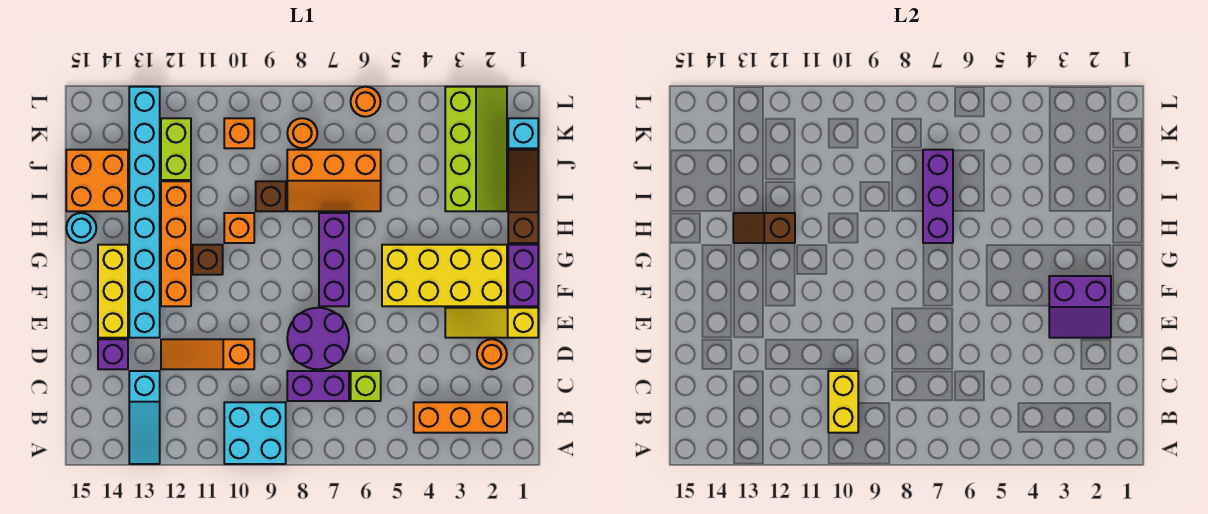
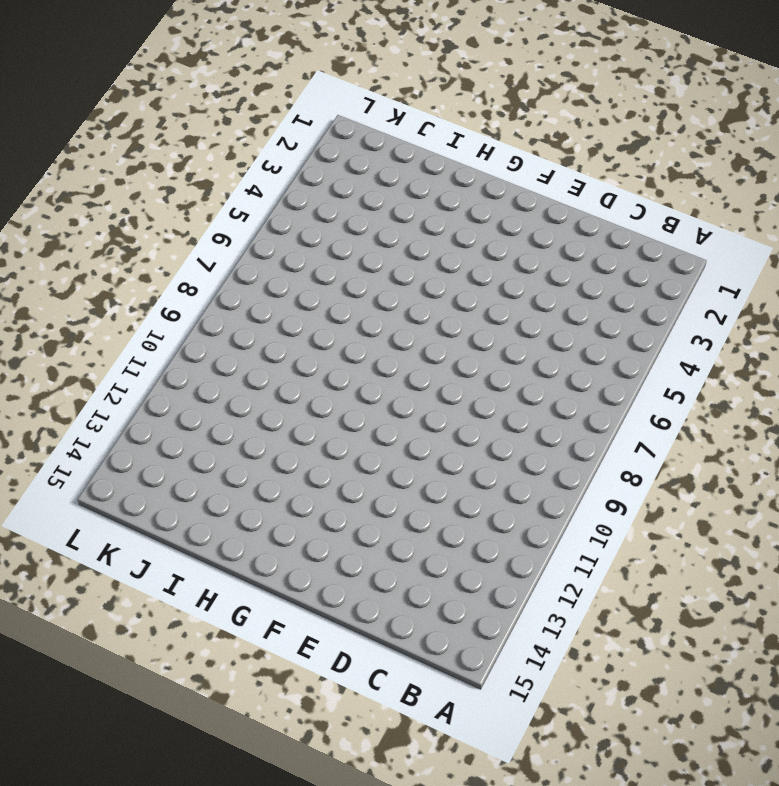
none -> cyan brick A9:B10 level 1
none -> cyan slope A13:C13 level 1 top C
none -> orange brick B2:B4 level 1
none -> lime brick C6 level 1

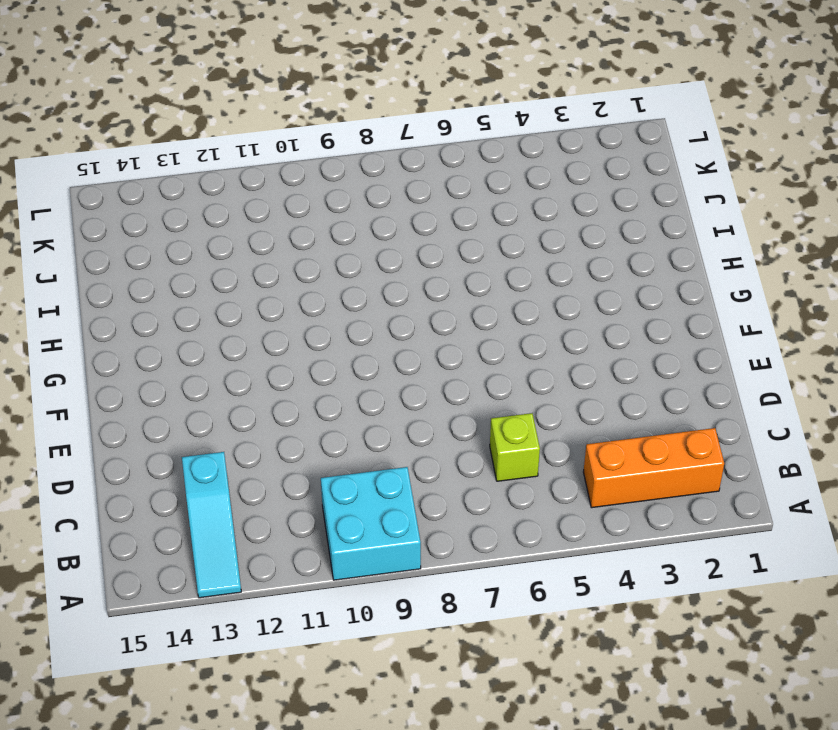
none -> purple brick C7:C8 level 1
none -> orange round brick D2 level 1
none -> purple round brick D7:E8 level 1
none -> orange slope D10:D12 level 1 top 10

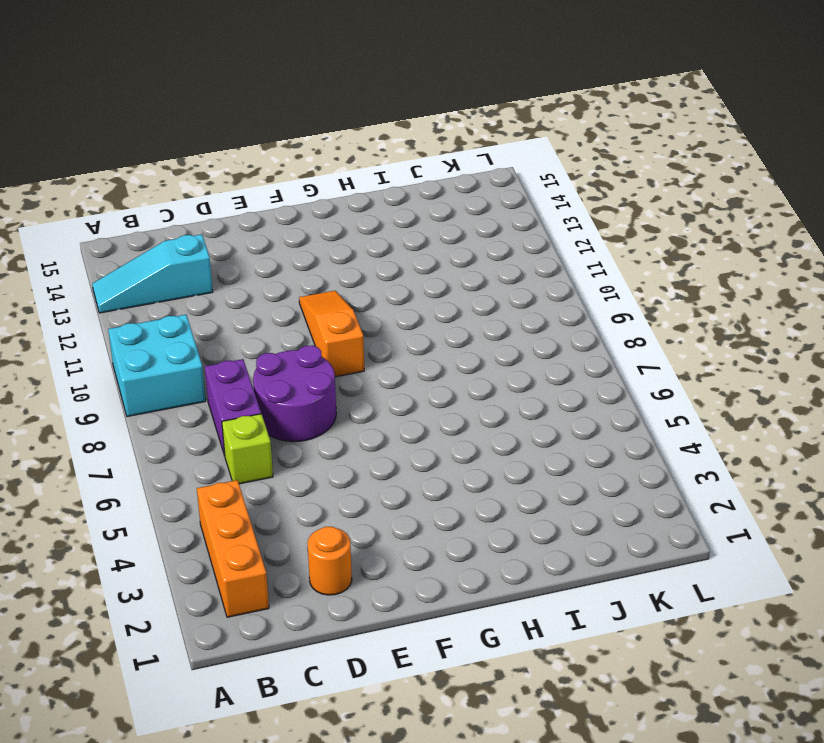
orange slope F9:F11 level 1 top 9 -> orange slope D10:D12 level 1 top 10
none -> purple brick D14 level 1
none -> yellow slope E1:E3 level 1 top 1
none -> cyan brick E13:L13 level 1
none -> yellow brick E14:G14 level 1

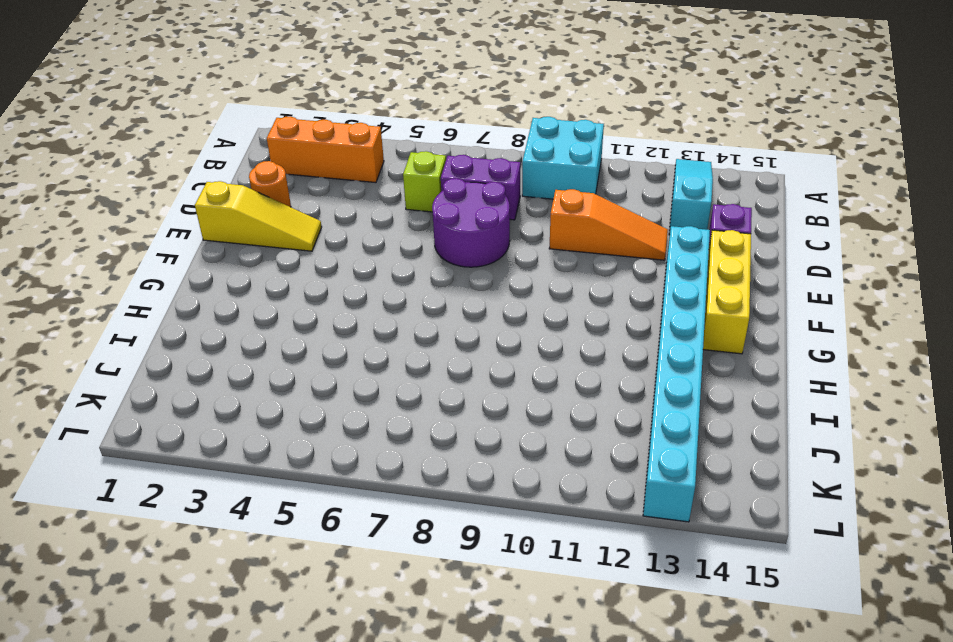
none -> purple brick F1:G1 level 1
none -> yellow brick F2:G5 level 1
none -> purple brick F7:H7 level 1
none -> orange brick F12:I12 level 1

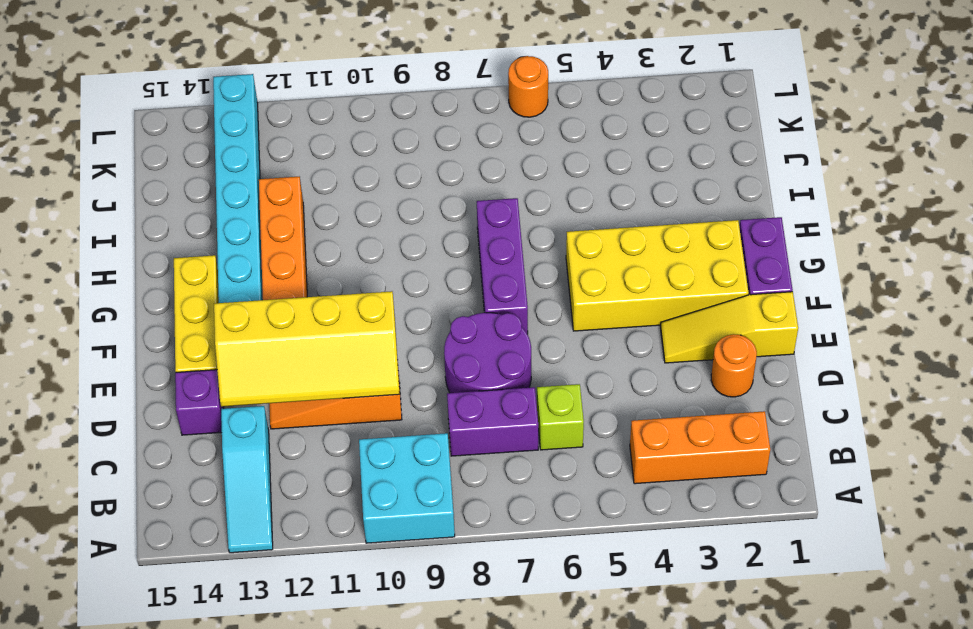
yellow slope D10:E13 level 2 top E -> none
none -> brown brick G11 level 1
none -> brown slope H1:J1 level 1 top H
none -> orange brick H10 level 1
none -> cyan round brick H15 level 1

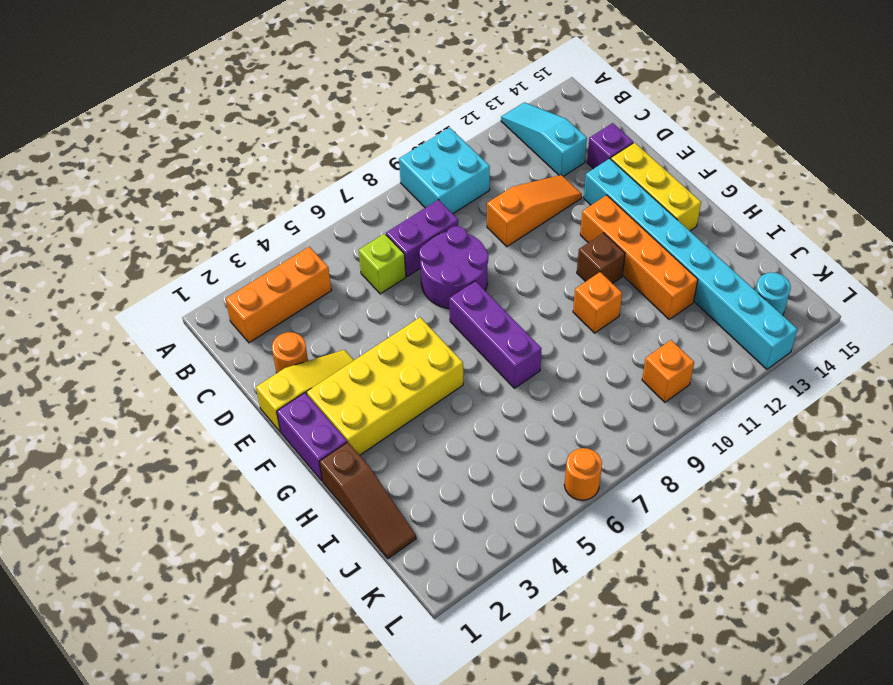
cyan round brick K14 level 1 -> cyan round brick H15 level 1
none -> lime slope I2:L3 level 1 top 3
none -> orange slope I6:J8 level 1 top J
none -> brown brick I9 level 1
none -> orange brick I14:J15 level 1

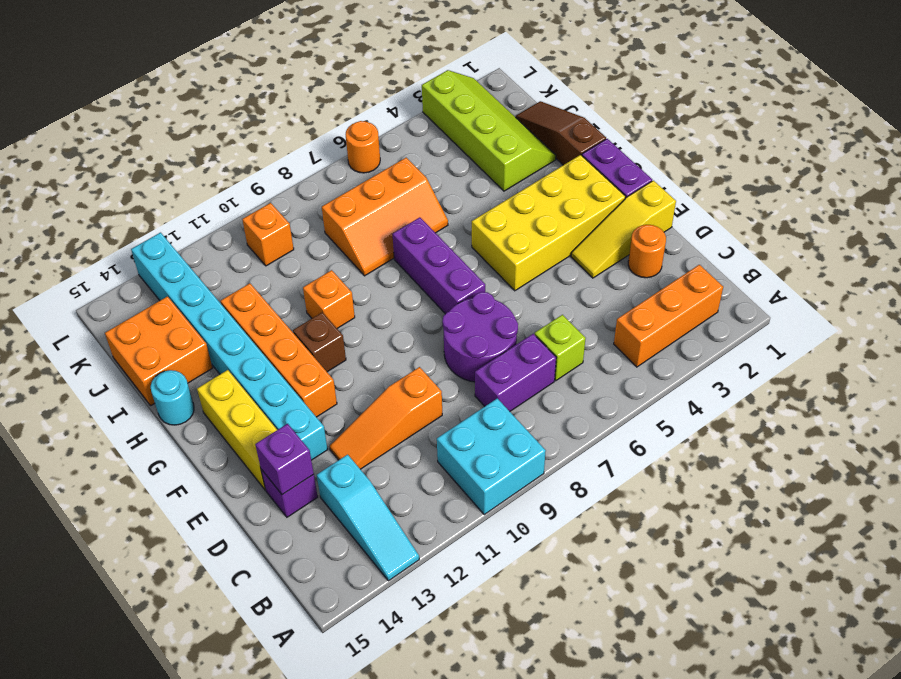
purple brick D14 level 2 -> none
none -> brown brick I9 level 1
none -> lime brick J12:K12 level 1
none -> cyan brick K1 level 1
none -> orange round brick K8 level 1

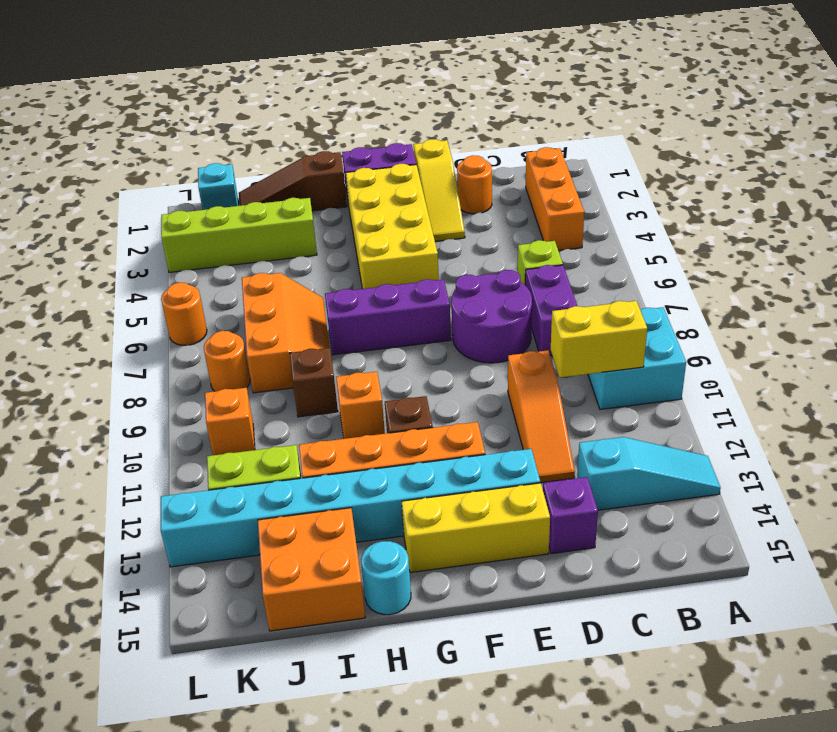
none -> purple slope E2:F3 level 2 top F
none -> purple brick H7:J7 level 2
none -> brown slope H12:H13 level 2 top 12

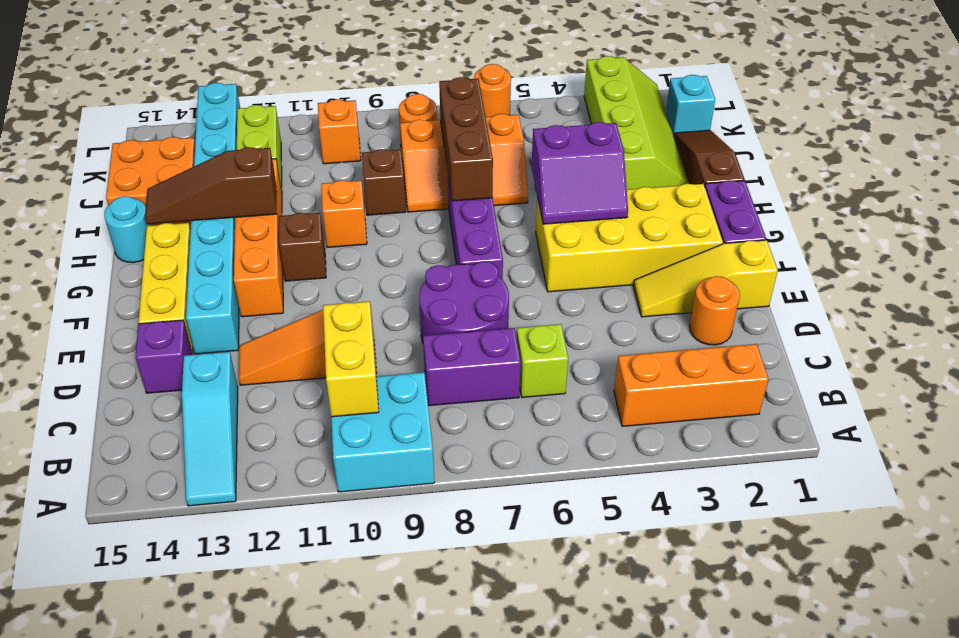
purple slope G4:H5 level 2 top H -> purple slope E2:F3 level 2 top F
brown brick H7:J7 level 2 -> purple brick H7:J7 level 2
brown slope H12:H14 level 2 top 12 -> brown slope H12:H13 level 2 top 12

